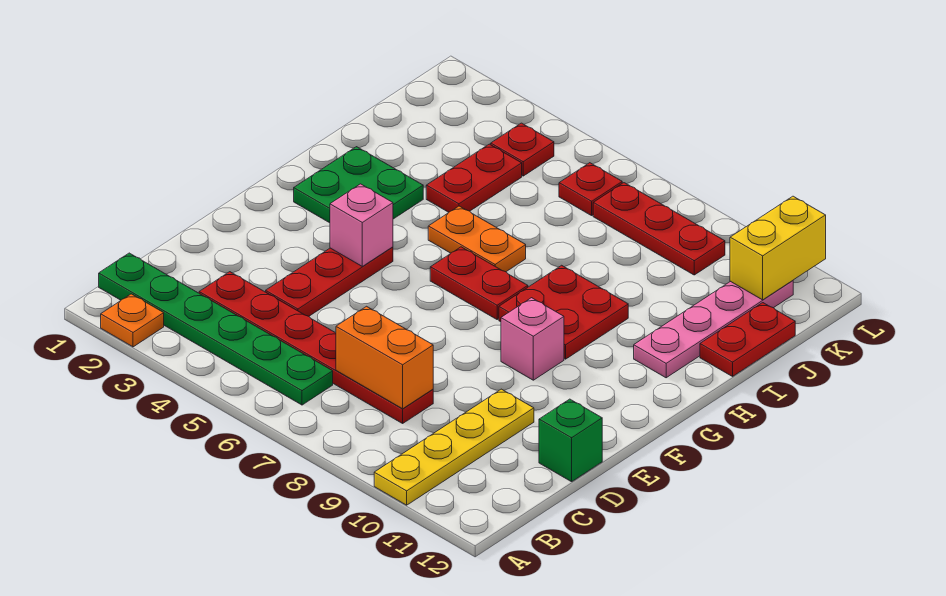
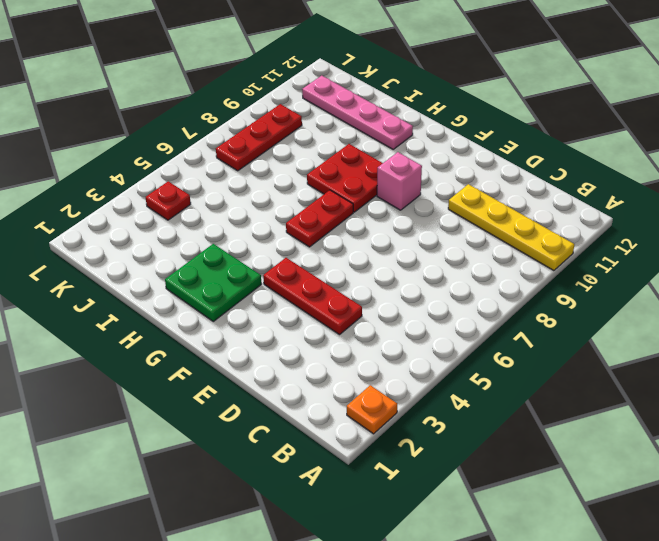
none -> green plate B1:B6 level 1
none -> red plate C3:C8 level 1
none -> green brick D12 level 1

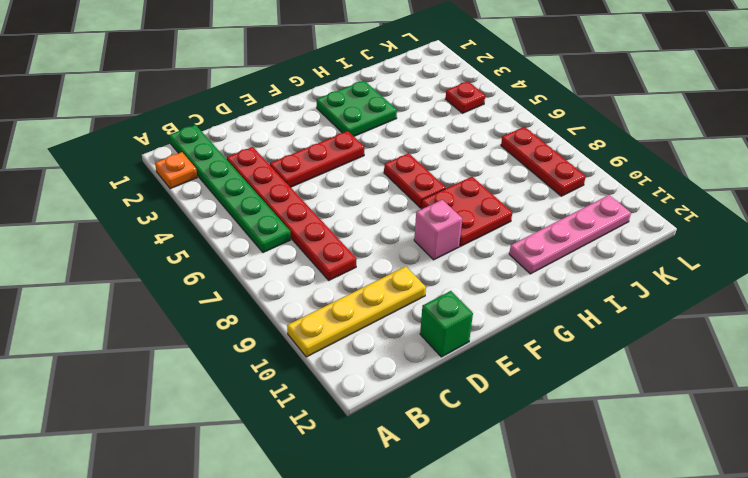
none -> orange plate H5:H6 level 1
none -> red plate I4:J4 level 1
none -> red plate I12:J12 level 1

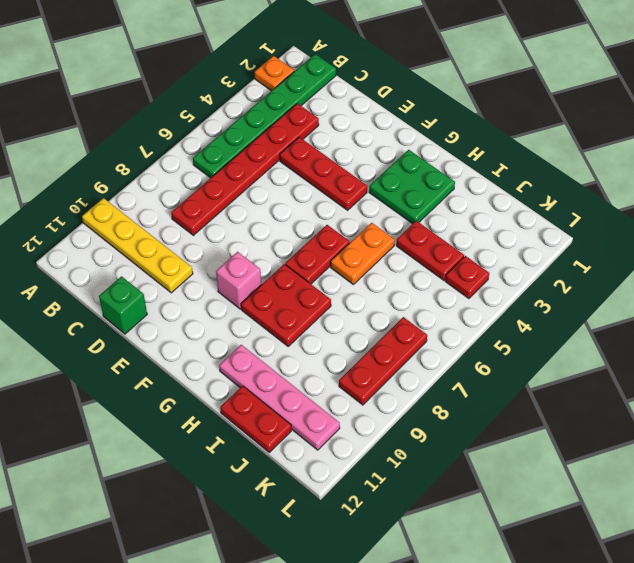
none -> red plate K6 level 1
none -> orange brick C7:C8 level 2
none -> pink brick F4 level 2

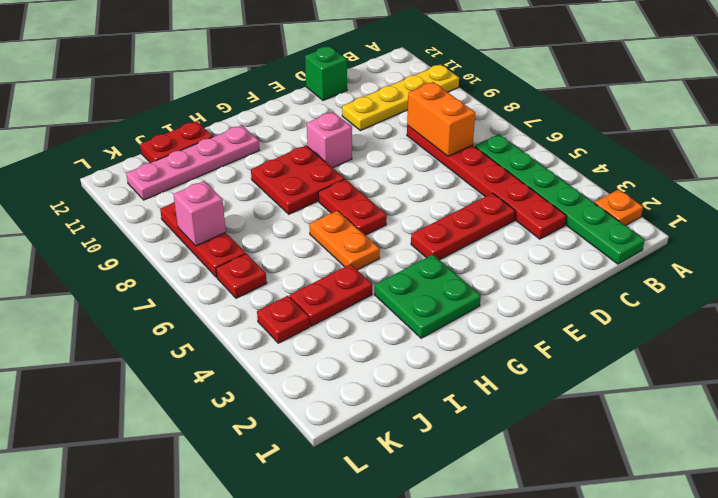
pink brick K8 level 2 -> pink brick F4 level 2
none -> yellow brick K11:L11 level 2

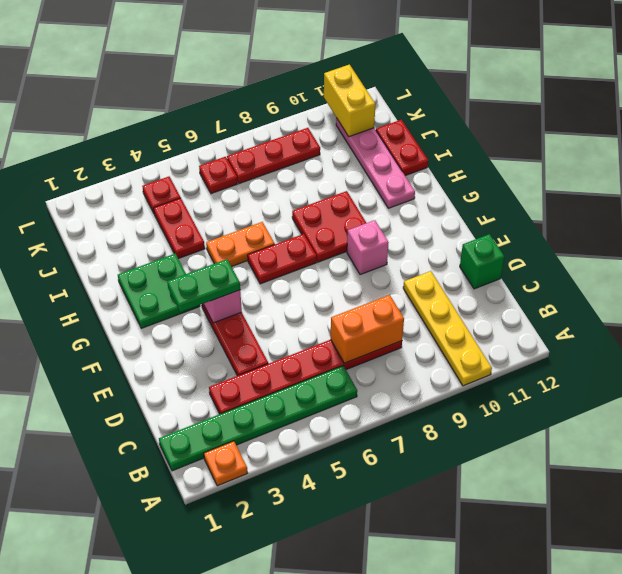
green plate F3:F4 level 3 -> none

